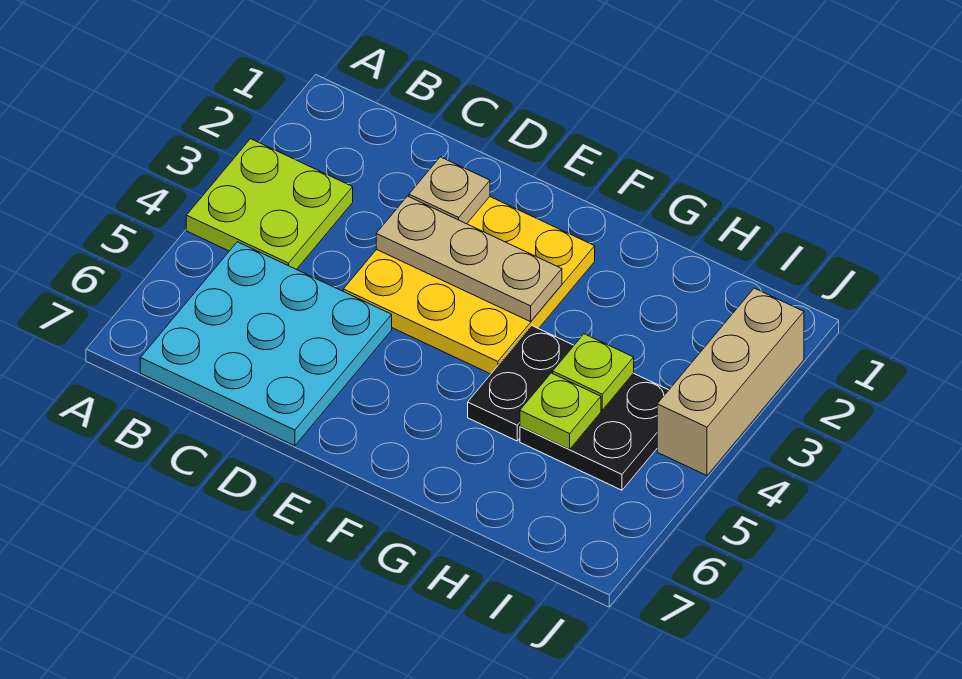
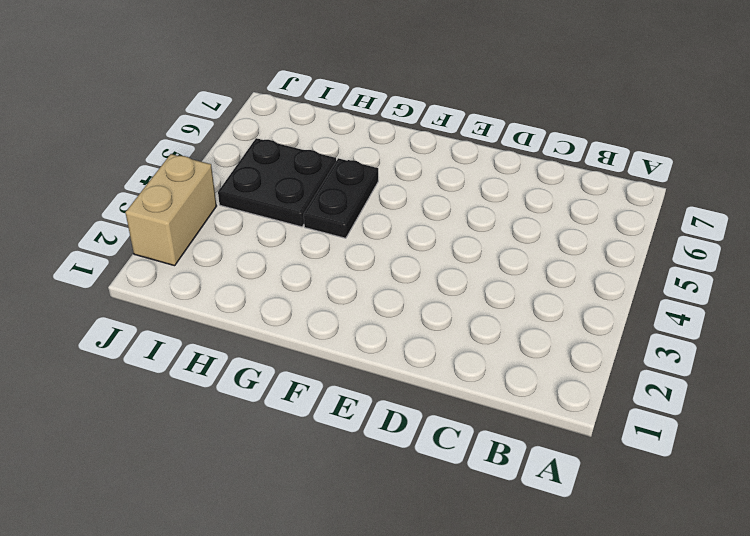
tan brick J2:J3 level 1 -> tan brick J2:J4 level 1
none -> lime plate A3:B4 level 1
none -> cyan plate B5:D7 level 1

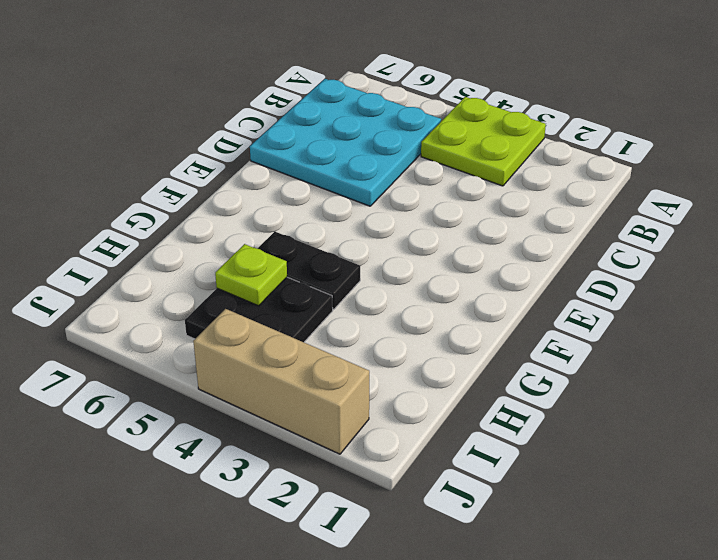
none -> yellow plate D2:F4 level 1
none -> tan plate D2 level 2

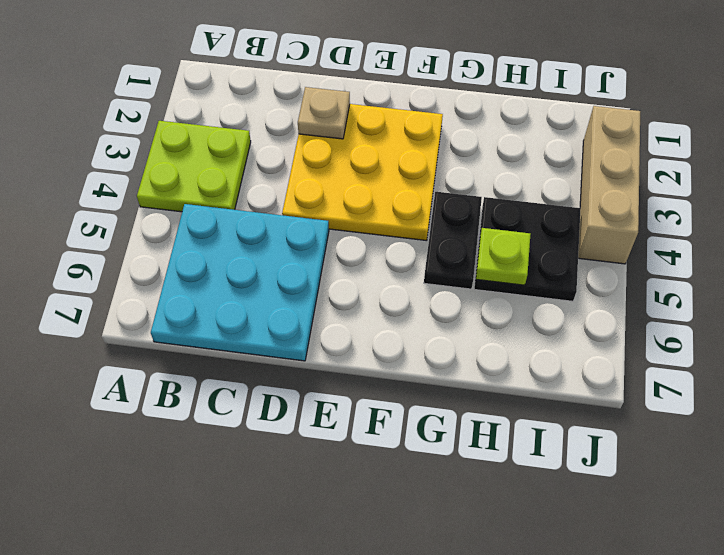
none -> tan plate D3:F3 level 2
none -> lime plate H4 level 2

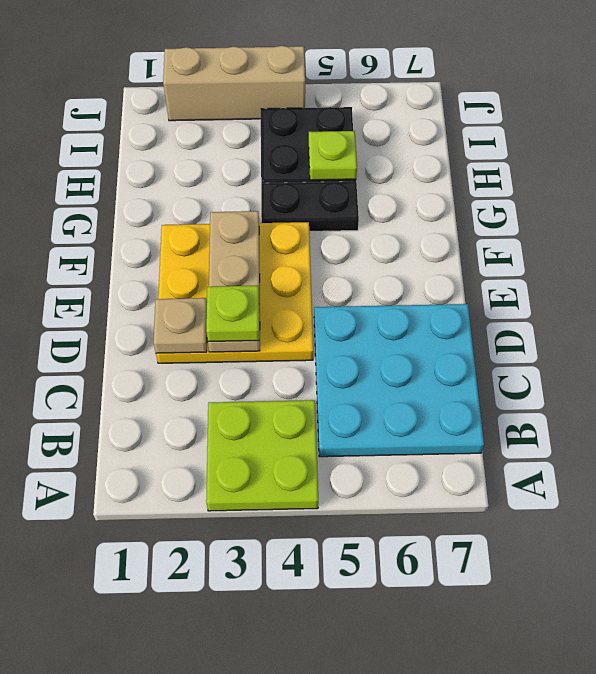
lime plate D3 level 3 -> lime plate H4 level 2

